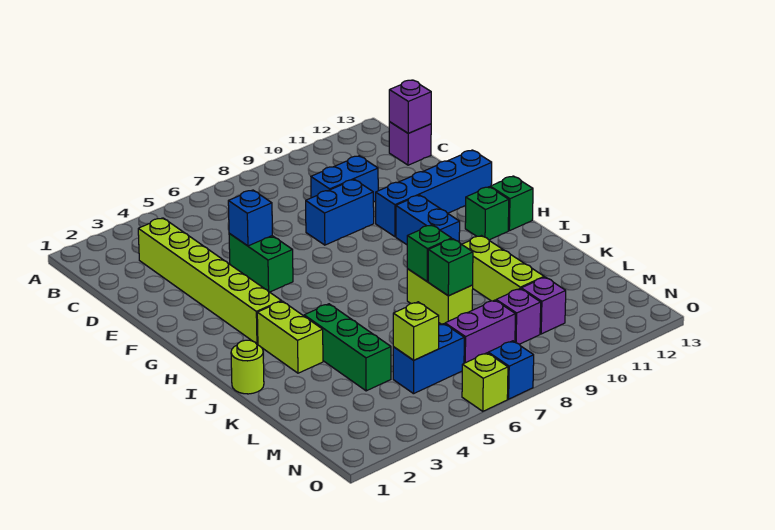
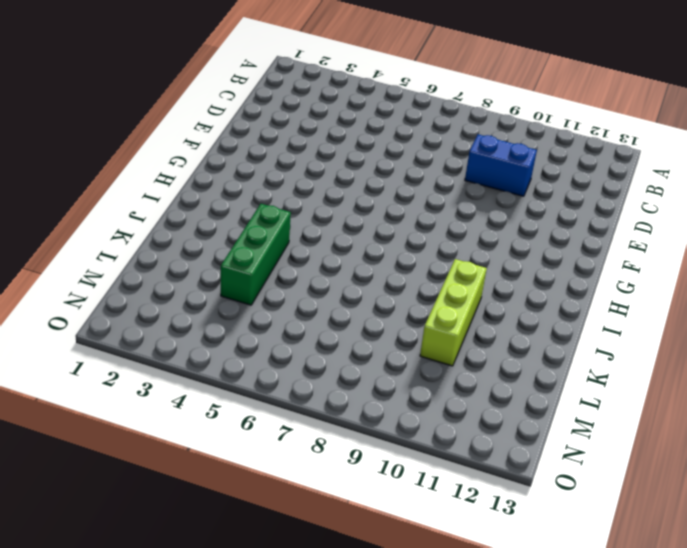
none -> lime brick C3:H3 level 1
none -> purple brick C13 level 1
none -> green brick E5:F5 level 1

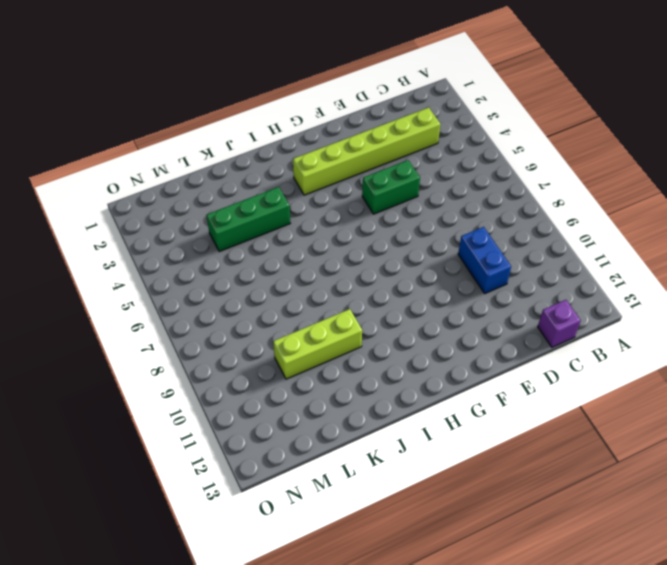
none -> blue brick E8:E9 level 1
none -> blue brick F10:F13 level 1
none -> blue brick G10:H10 level 1

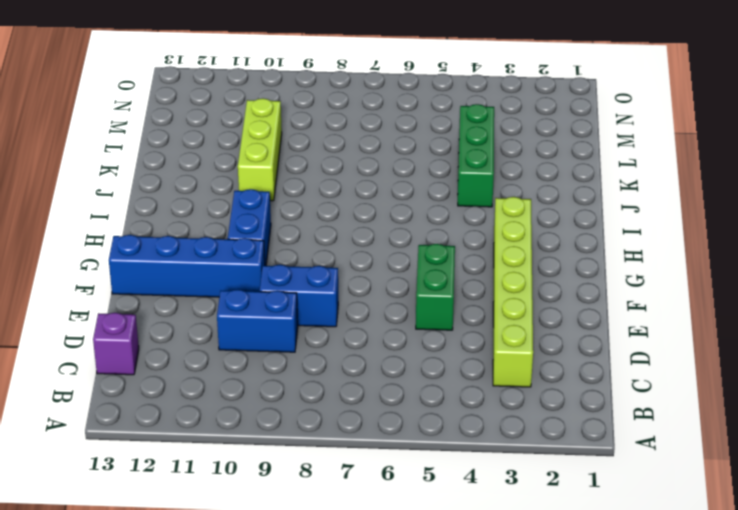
none -> green brick H12 level 1
none -> green brick H13 level 1
none -> lime brick I3:J3 level 1

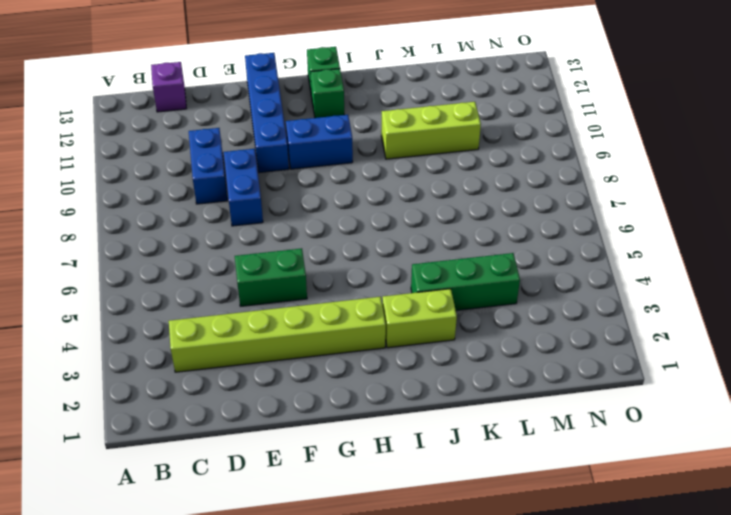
none -> lime round brick J1 level 1
none -> lime brick J8:K8 level 1
none -> blue brick M5:M6 level 1

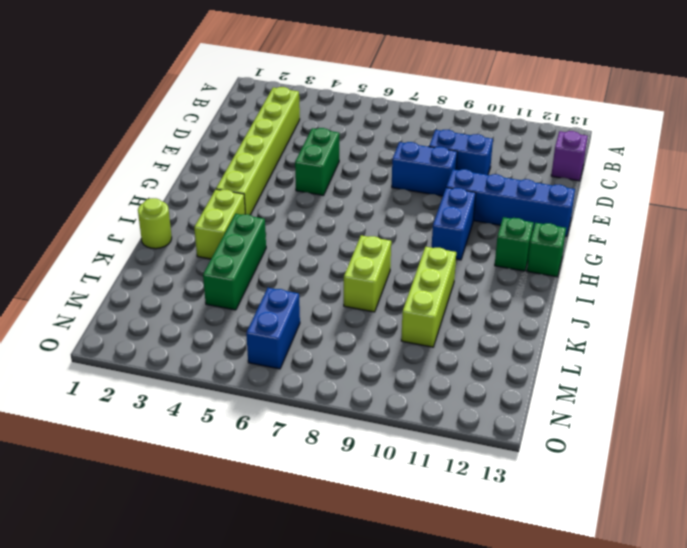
blue brick M6:N6 level 1 -> blue brick M5:M6 level 1
none -> purple brick M7:M8 level 1
none -> purple brick M9 level 1
none -> purple brick M10 level 1

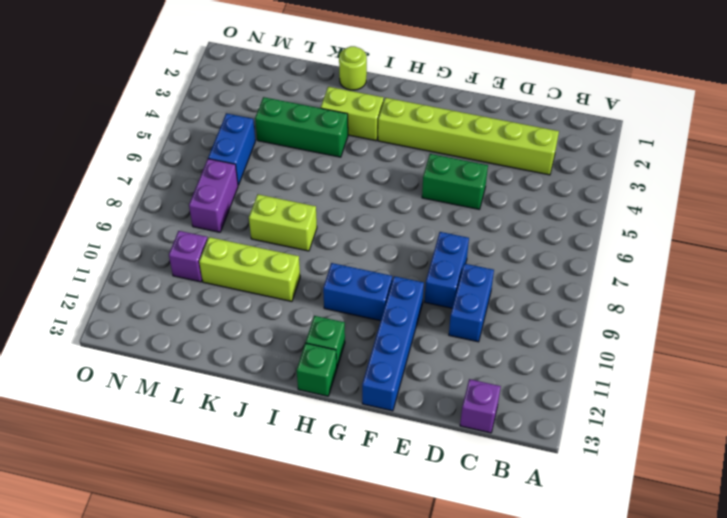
none -> purple brick M9 level 1
none -> lime brick O6 level 1
none -> blue brick O7 level 1

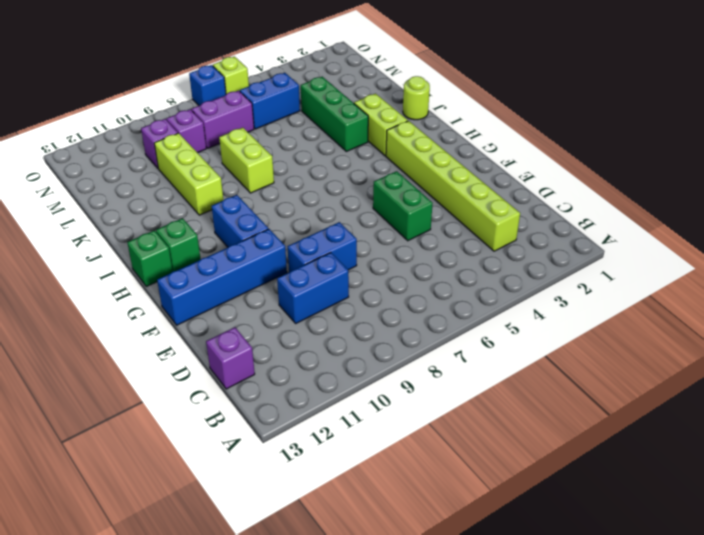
none -> purple brick C13 level 2
none -> blue brick E5 level 2
none -> green brick J8 level 2

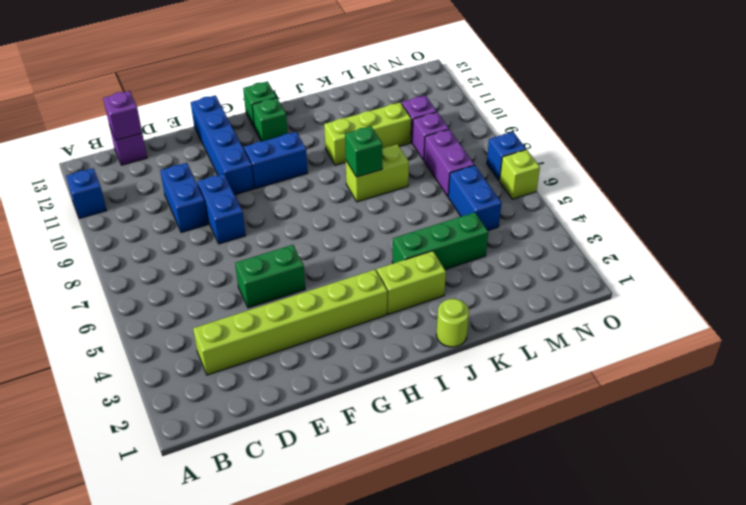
blue brick A11 level 1 -> blue brick E5 level 2
none -> green brick K8 level 2
none -> lime brick M5 level 2

